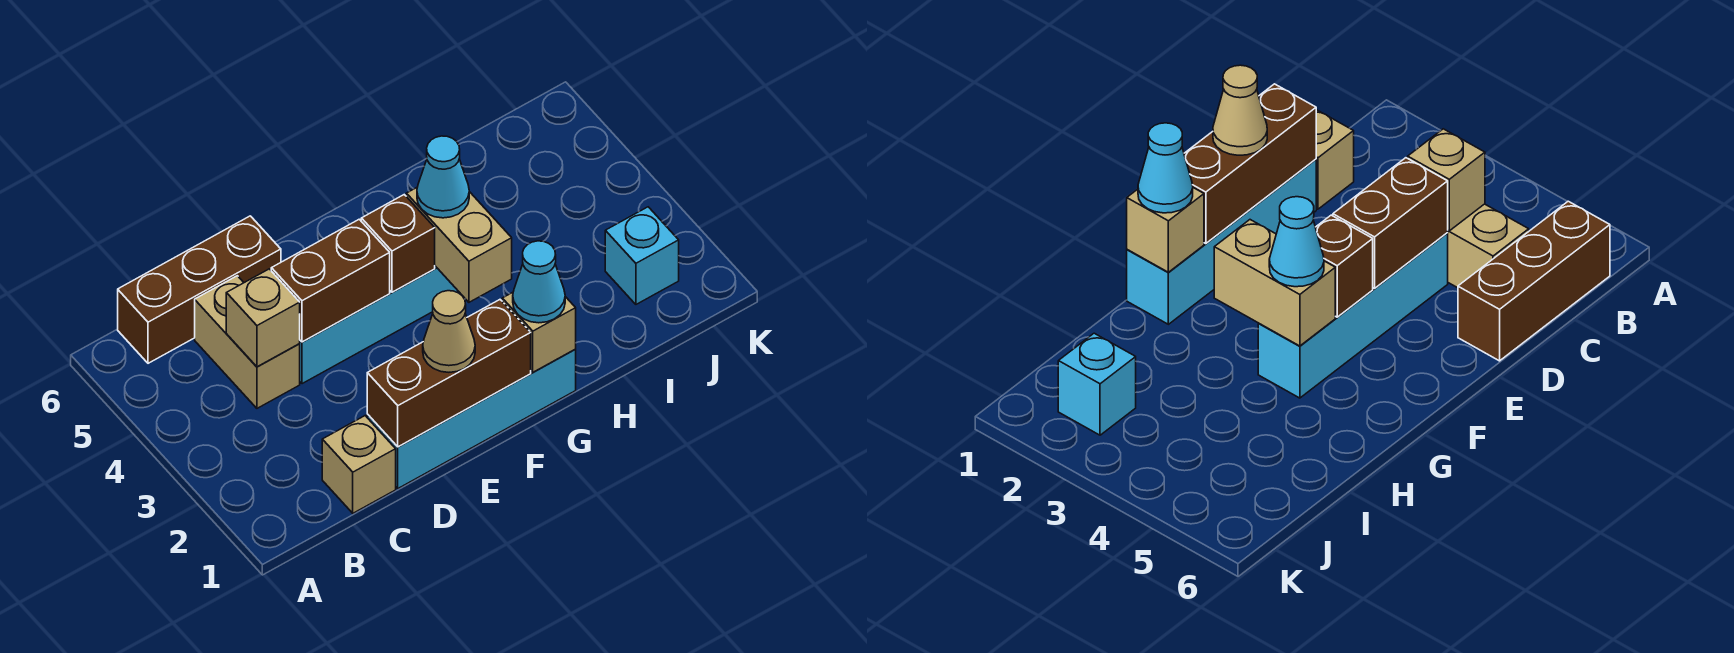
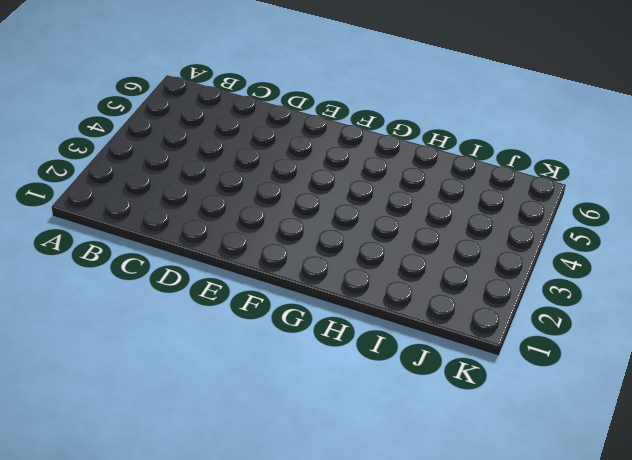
none -> brown brick B6:D6 level 1
none -> tan brick C1 level 1
none -> tan brick C4:C5 level 1

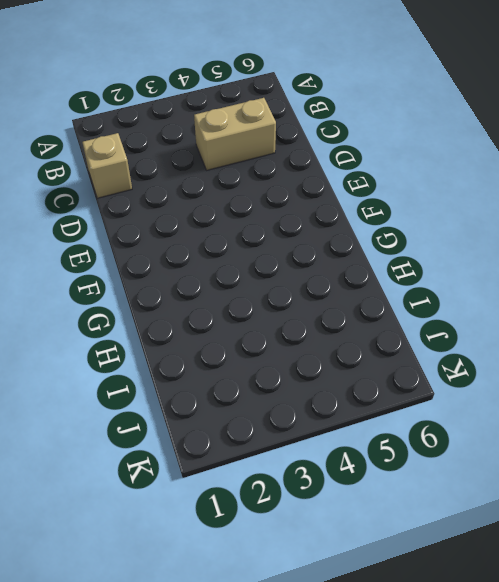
none -> brown brick B6:D6 level 1
none -> cyan brick D1:G1 level 1
none -> cyan brick D4:G4 level 1

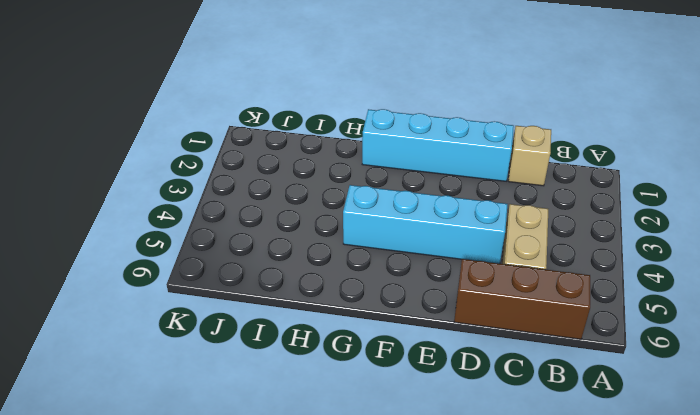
none -> cyan brick J2 level 1
none -> tan brick C4 level 2
none -> brown brick D1:F1 level 2

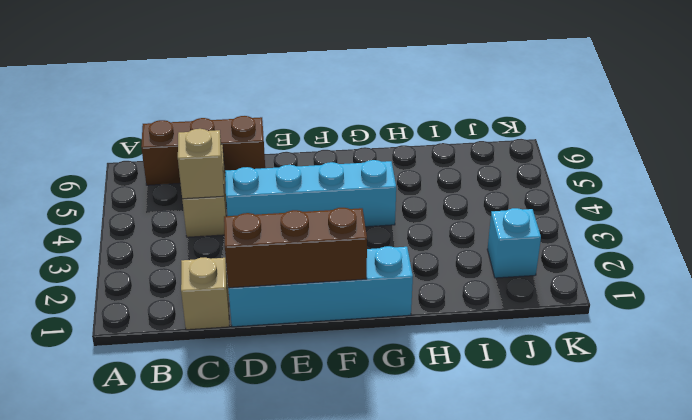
none -> brown brick D4:E4 level 2
none -> brown brick F4 level 2
none -> tan brick G1 level 2

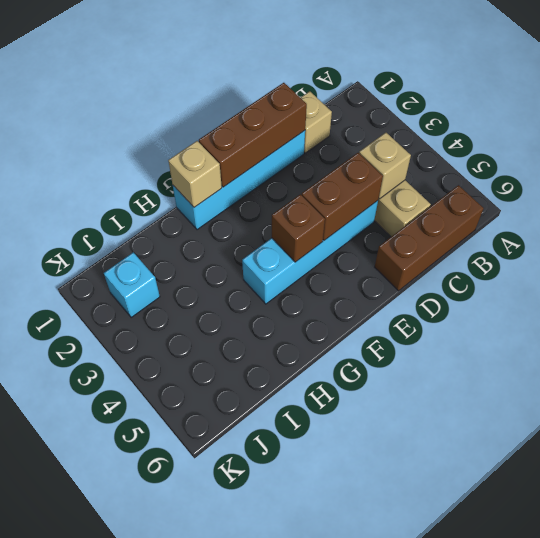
none -> tan brick G3:G4 level 2
none -> tan cone E1 level 3
none -> cyan cone G1 level 3

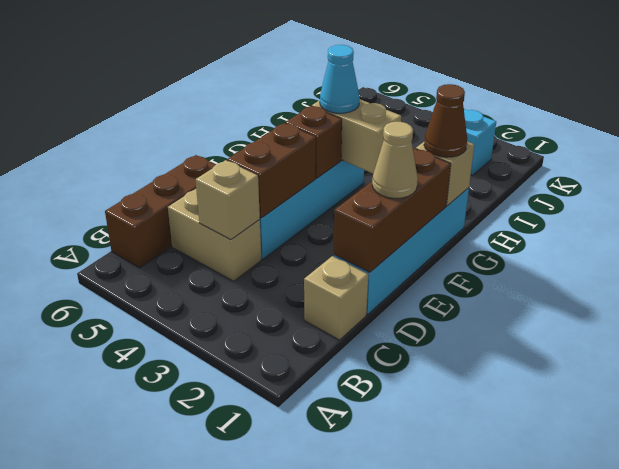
brown cone G1 level 3 -> cyan cone G1 level 3

